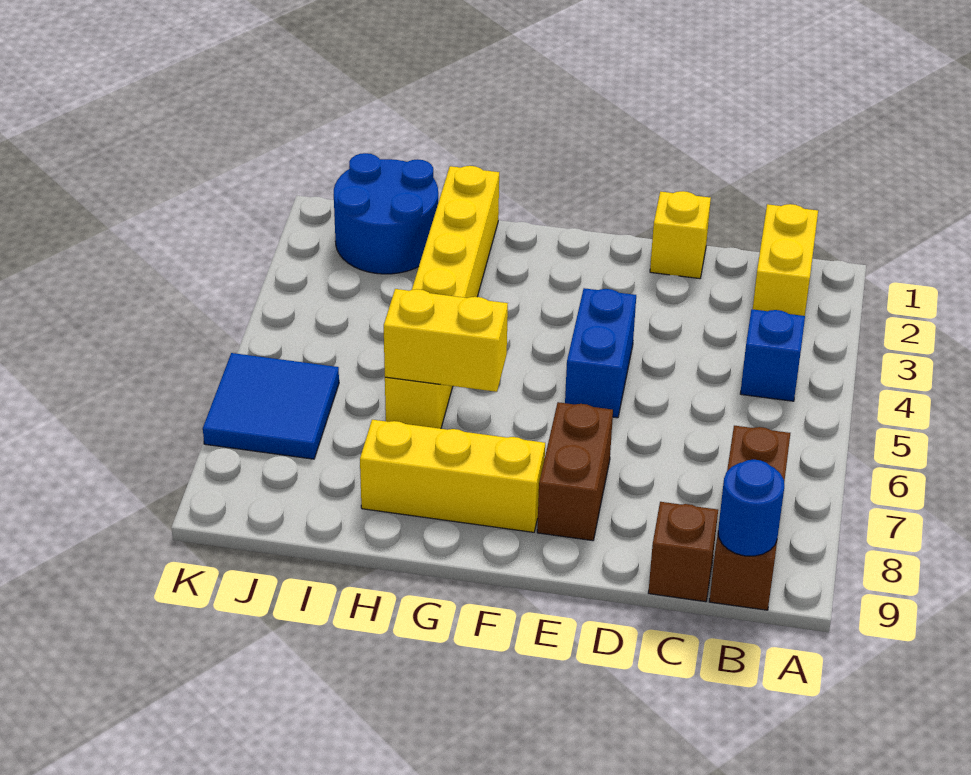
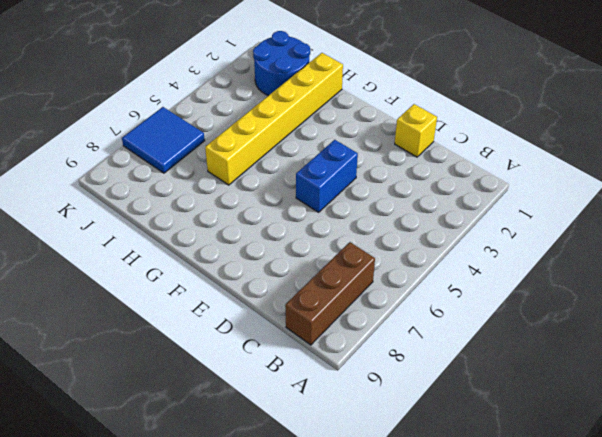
none -> yellow brick B1:B2 level 1
none -> blue brick B4 level 1
none -> brown brick C9 level 1

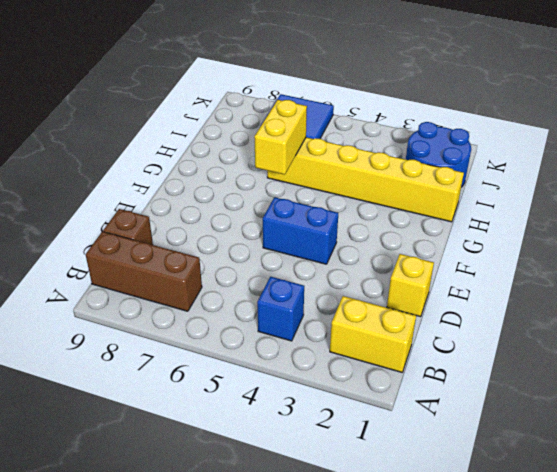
none -> brown brick E7:E8 level 1
none -> yellow brick F8:H8 level 1
none -> blue round brick B9 level 2

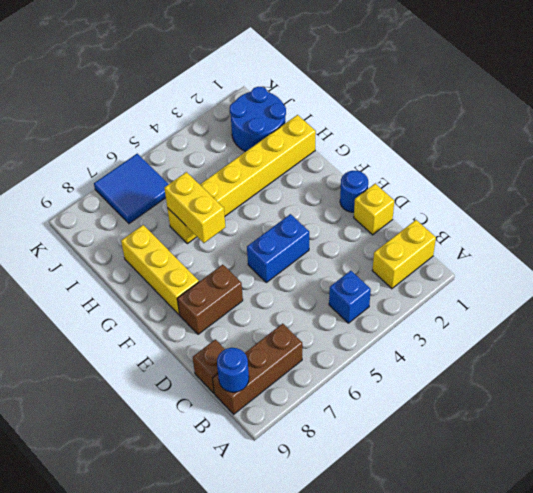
blue round brick E1 level 1 -> none

